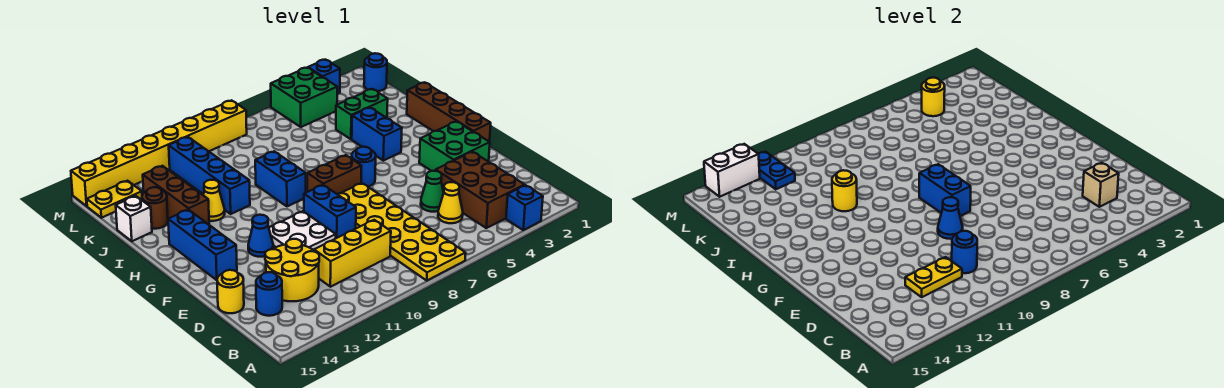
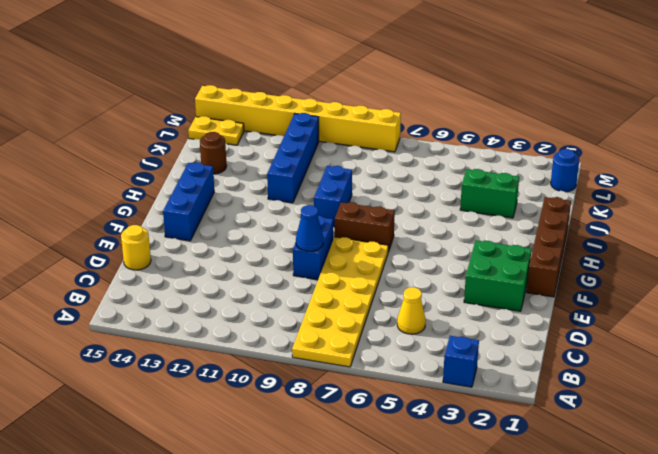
none -> brown brick B3:D4 level 1
none -> yellow brick C9:C11 level 1
none -> yellow round brick C12:D13 level 1
none -> blue round brick C14 level 1

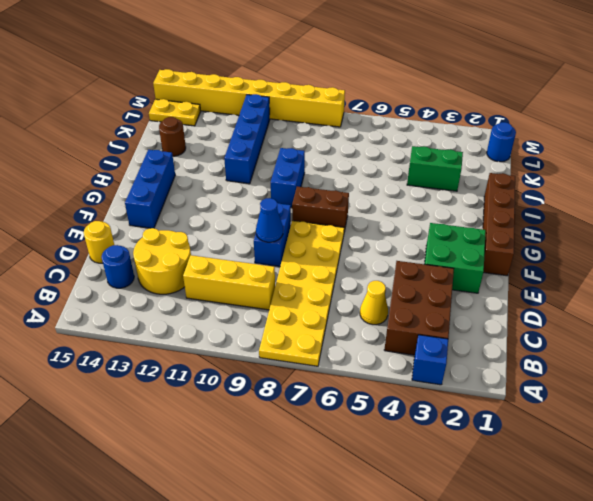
none -> green cone D5 level 1
none -> white plate E10:F11 level 1
none -> blue cone F12 level 1
none -> blue round brick G6 level 1

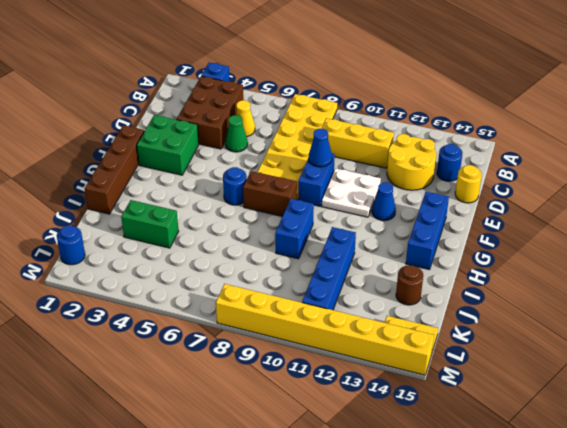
none -> blue brick H4:I4 level 1
none -> yellow cone I12 level 1
none -> brown brick I13:K13 level 1
none -> white brick J15 level 1

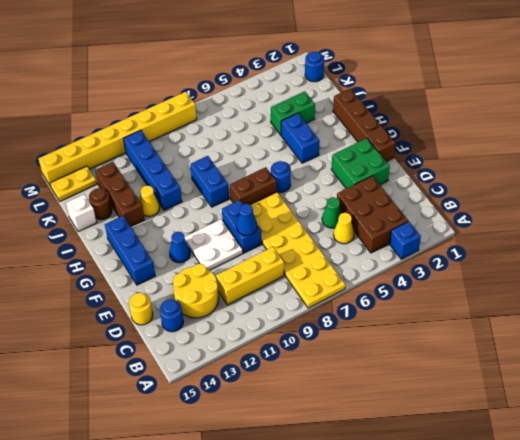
none -> green brick L4:M5 level 1
none -> blue brick M3 level 1
none -> tan brick C3 level 2
none -> blue round brick C10 level 2

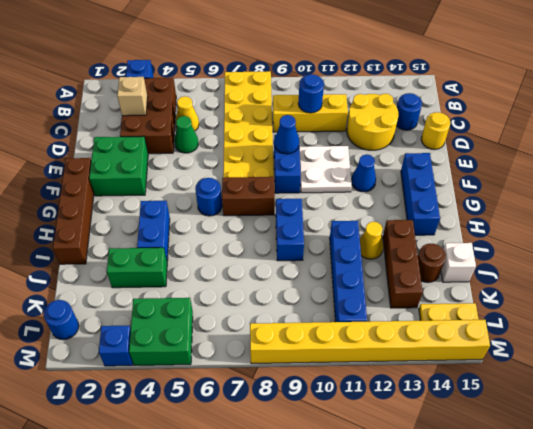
none -> yellow plate C11:C12 level 2
none -> blue brick F8:G8 level 2
none -> yellow round brick I11 level 2
none -> yellow round brick L4 level 2

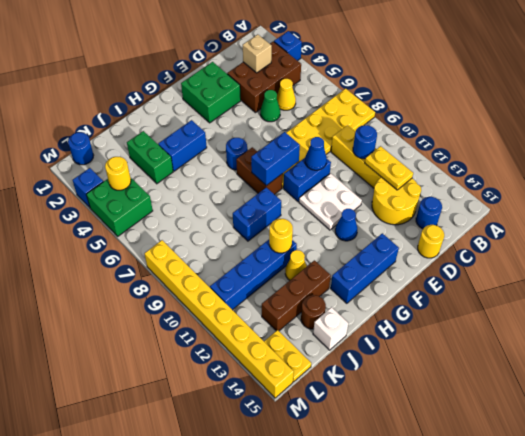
none -> brown brick F1:I1 level 1
none -> blue plate L12:M12 level 2
none -> white brick M13:M14 level 2

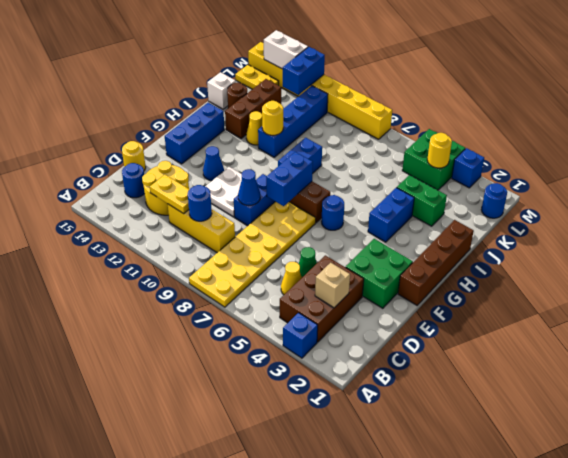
blue brick L12:M12 level 2 -> blue plate L12:M12 level 2

